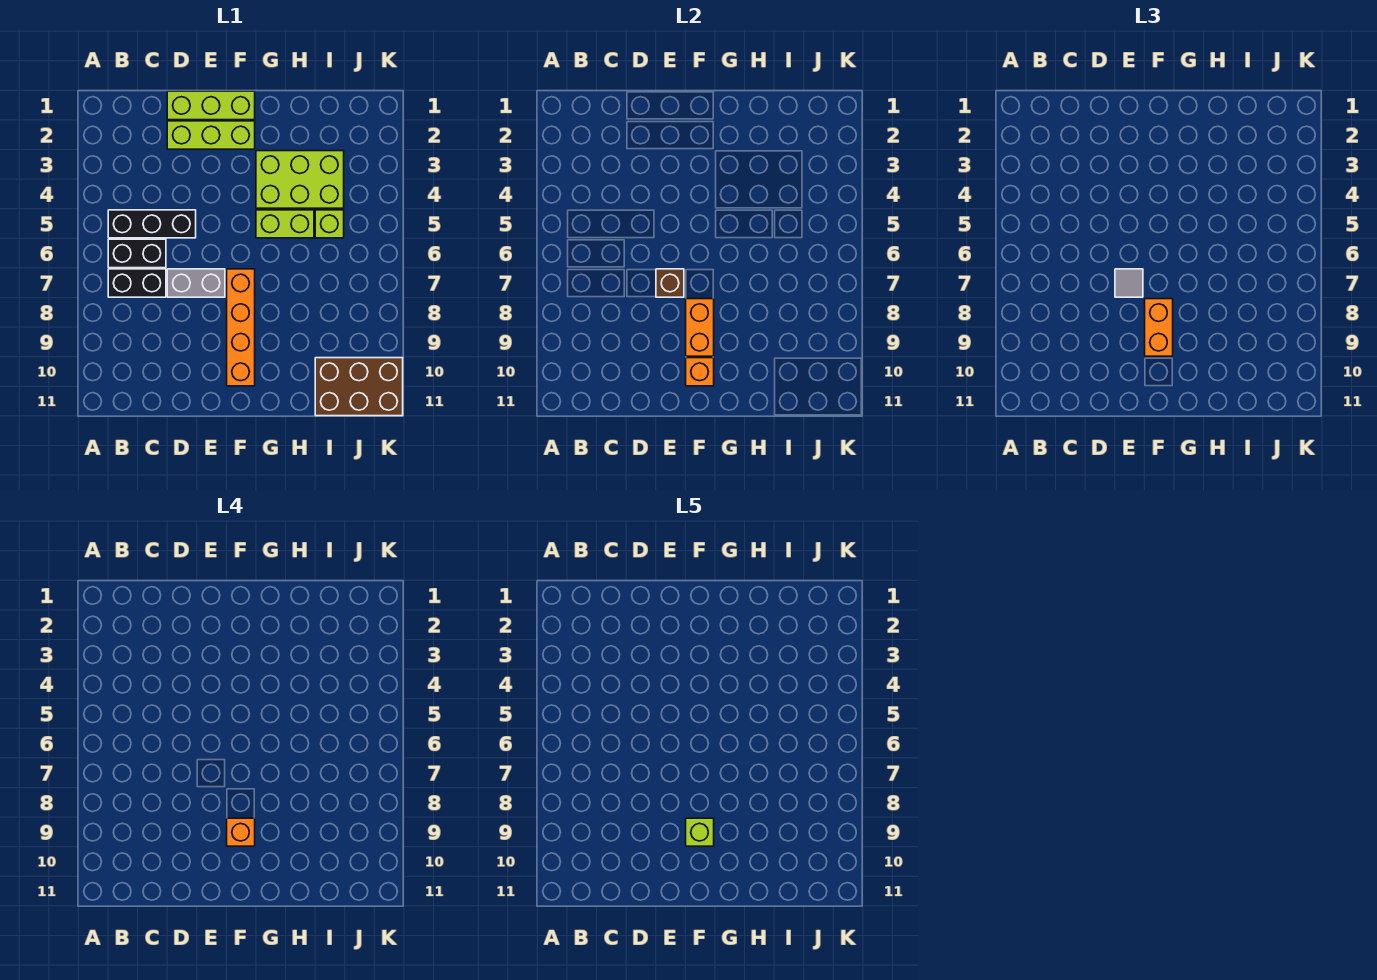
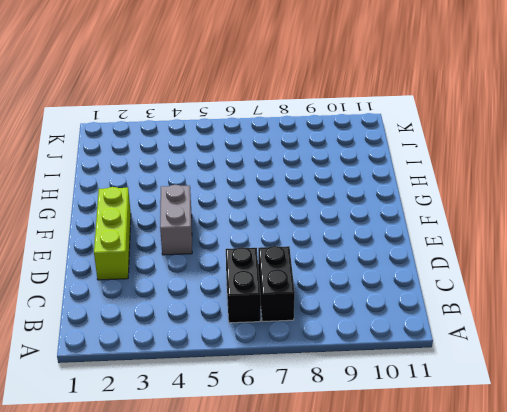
grey brick E4:F4 level 1 -> grey brick D7:E7 level 1
none -> black brick B5:D5 level 1
none -> lime brick D1:F1 level 1
none -> orange brick F7:F10 level 1

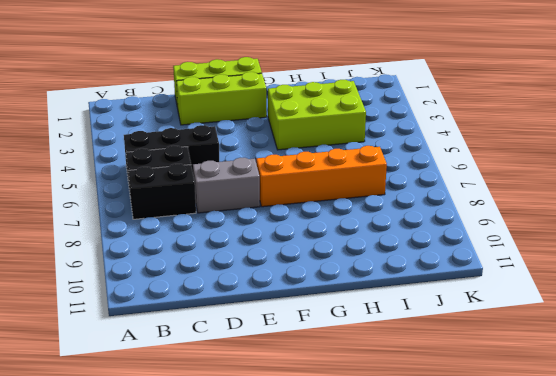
orange brick F7:I7 level 1 -> orange brick F7:F10 level 1
none -> lime brick G5:H5 level 1
none -> lime brick I5 level 1
none -> brown brick I10:K11 level 1

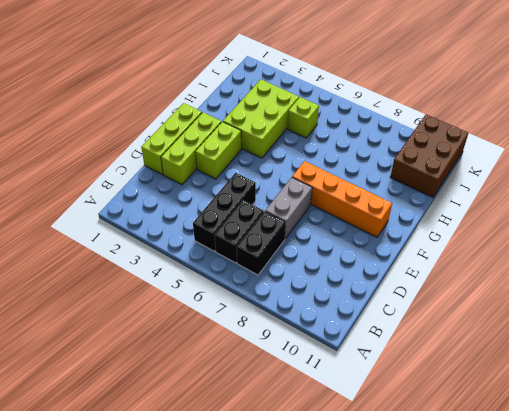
lime brick E3:F3 level 1 -> lime brick G5:H5 level 1
none -> brown brick E7 level 2
none -> orange brick F8:F9 level 2
none -> orange brick F10 level 2

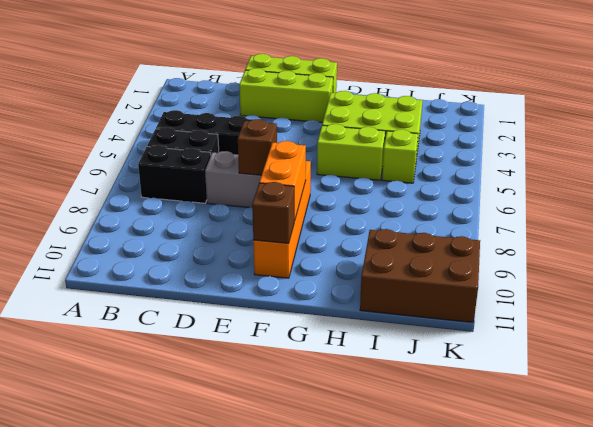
brown brick F10 level 2 -> orange brick F10 level 2
none -> grey tile E7 level 3
none -> orange brick F8:F9 level 3
none -> orange brick F9 level 4

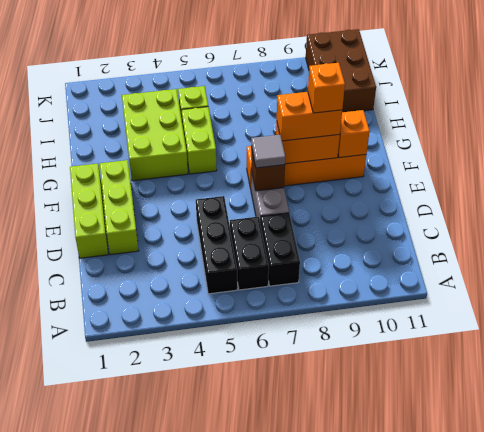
none -> lime brick F9 level 5

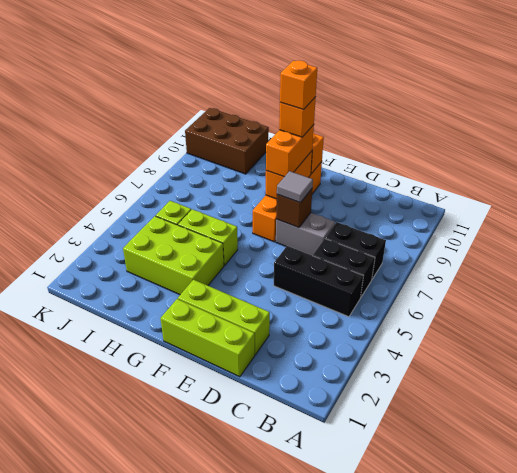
orange brick F9 level 5 -> lime brick F9 level 5

